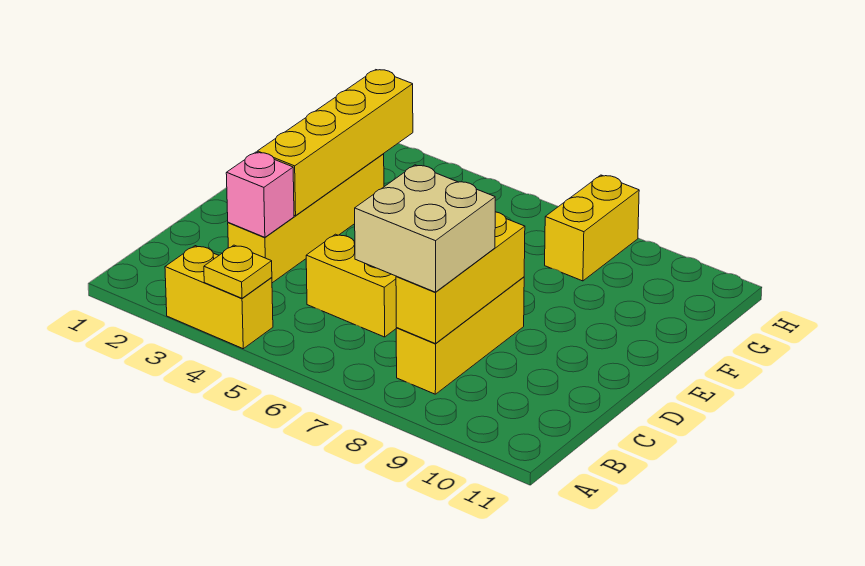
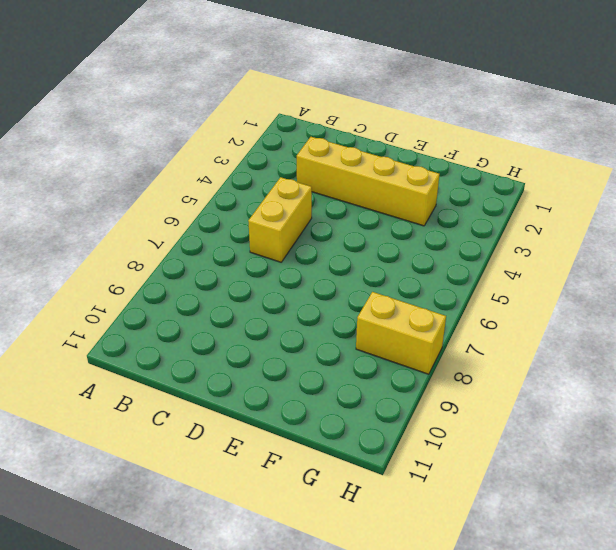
none -> yellow brick A3:A4 level 1
none -> yellow brick B8:D8 level 1

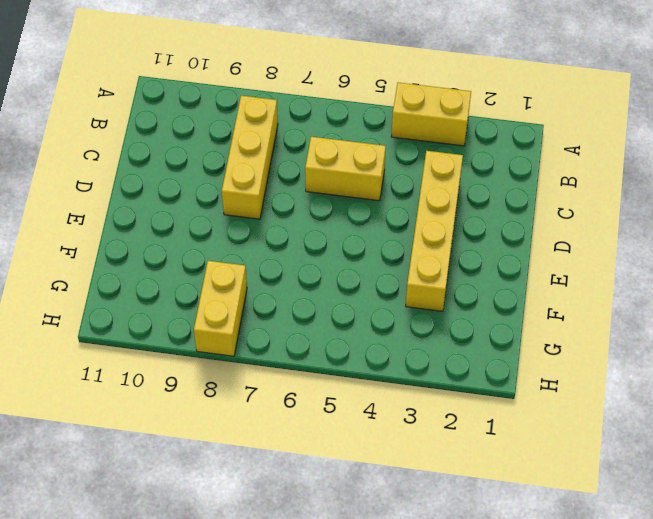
none -> yellow plate A4 level 2
none -> yellow brick B8:D8 level 2

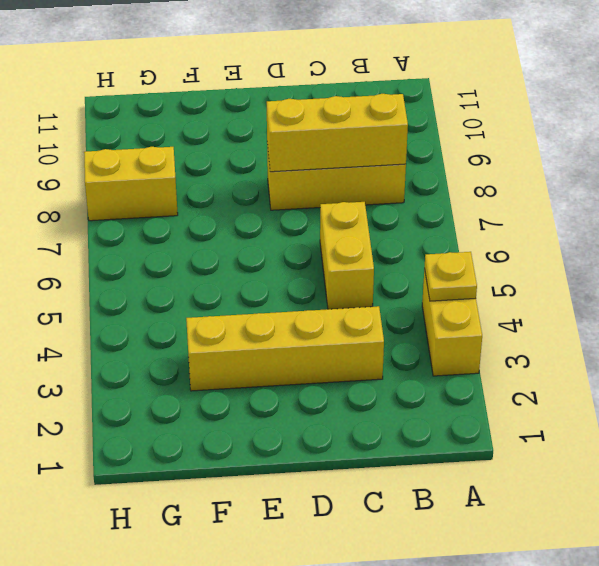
none -> pink brick C3 level 2
none -> yellow brick D3:G3 level 2

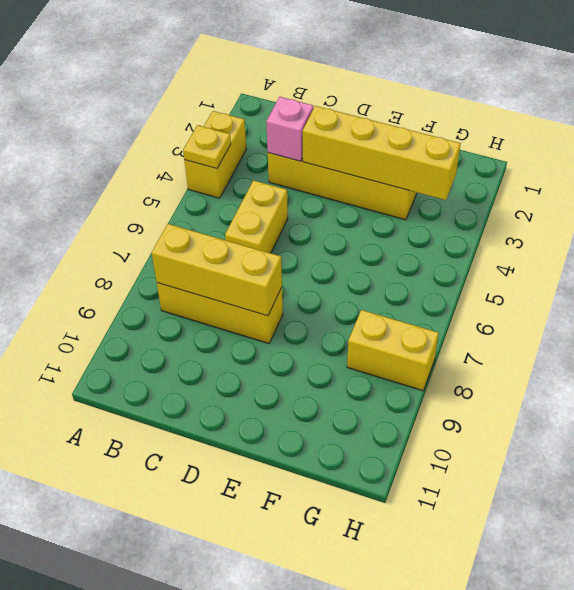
none -> tan brick B7:C8 level 3

